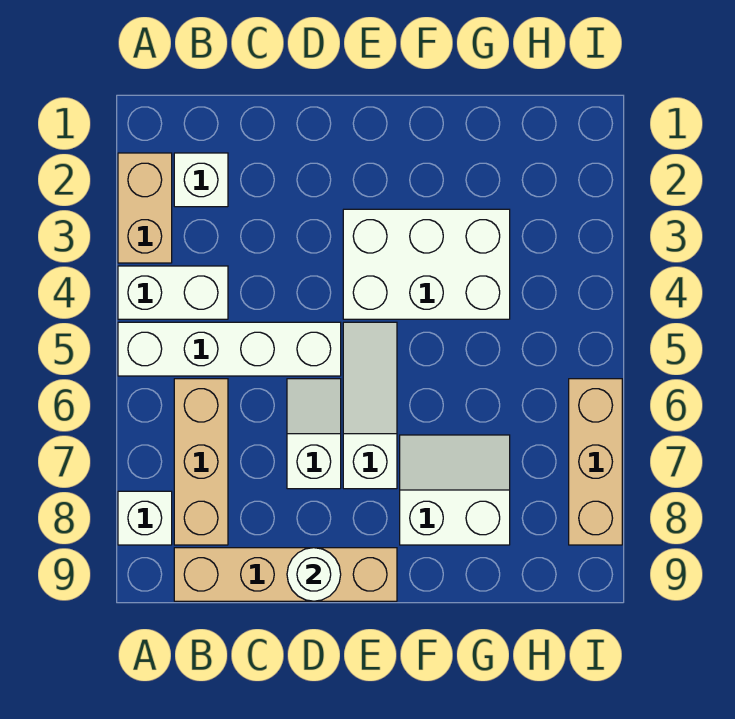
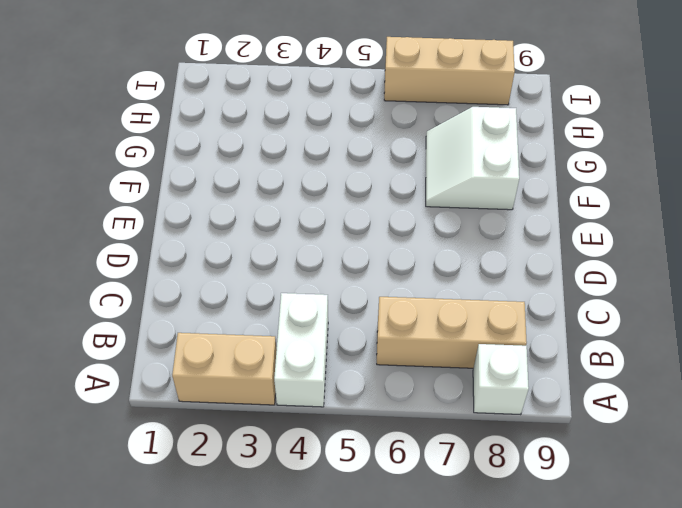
none -> white brick A5:D5 level 1
none -> white brick B2 level 1
none -> tan brick B9:E9 level 1

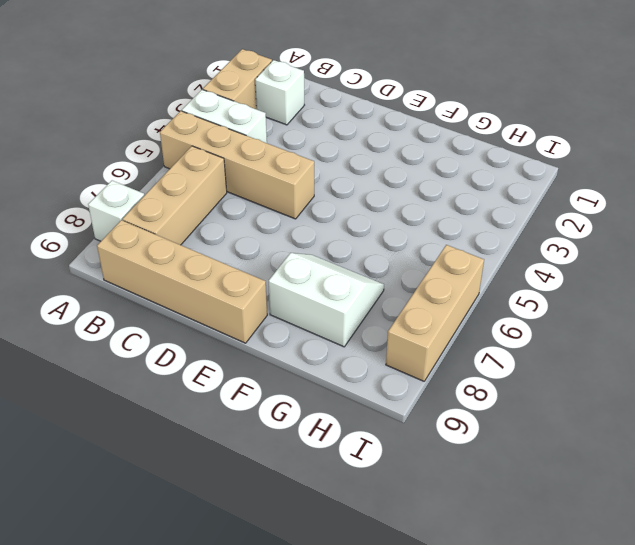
tan brick A5:D5 level 1 -> white brick A5:D5 level 1
none -> white slope D6:D7 level 1 top 7
none -> white brick E3:G4 level 1
none -> white slope E5:E7 level 1 top 7

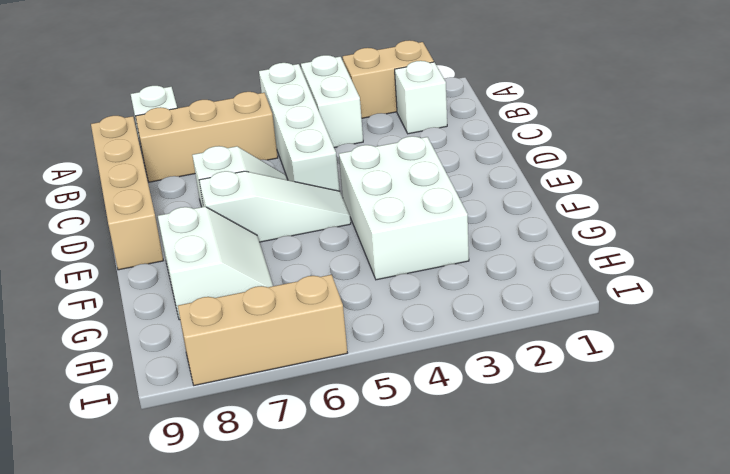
none -> white round brick D9 level 2

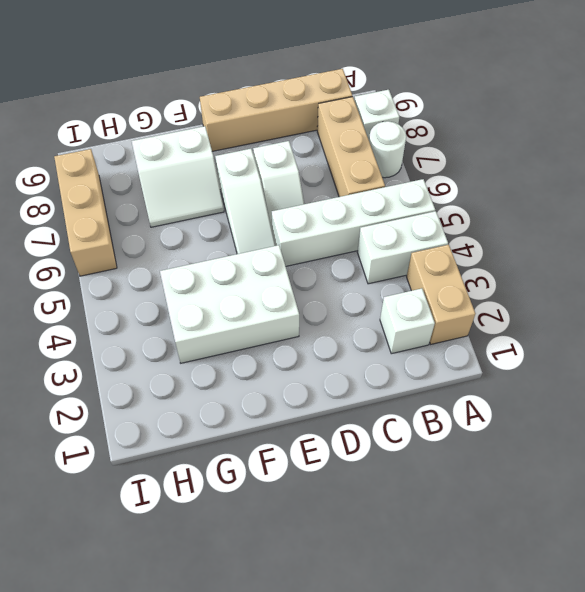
white round brick A7 level 1 -> white round brick D9 level 2

